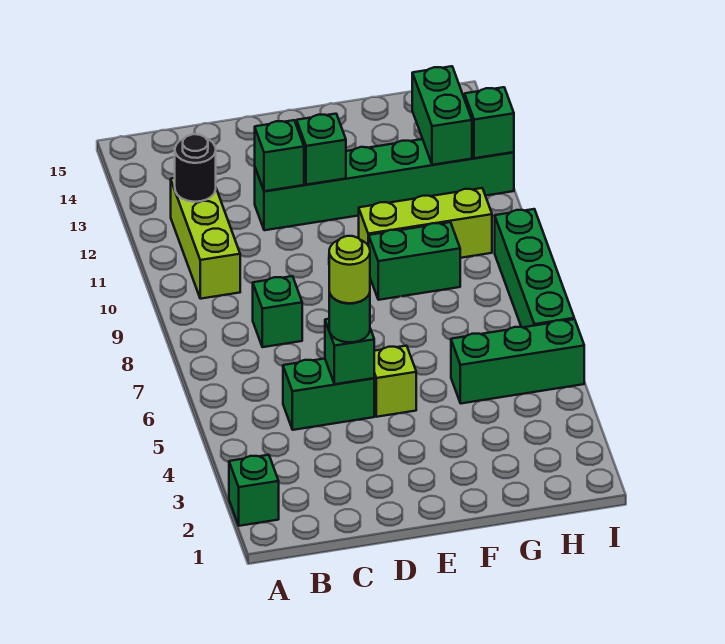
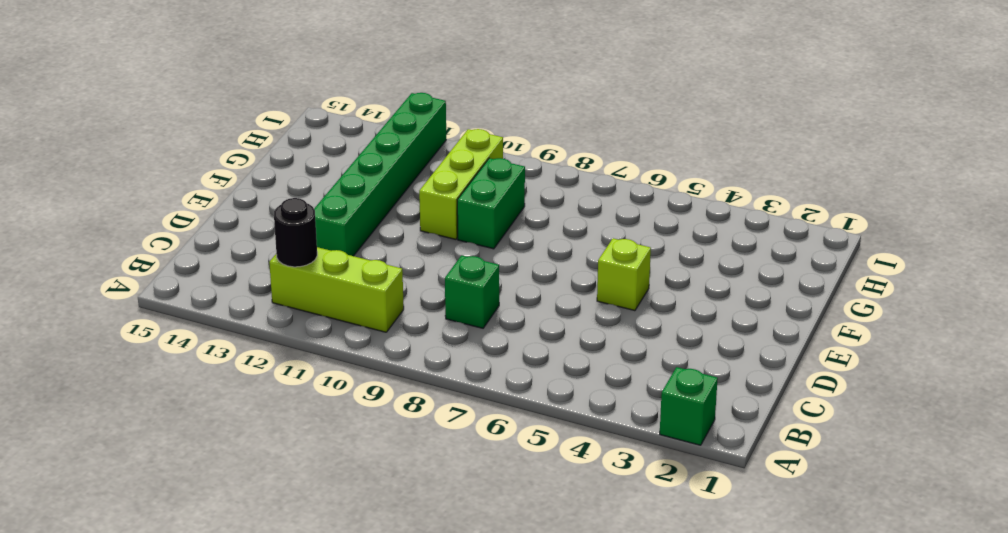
none -> green brick C5:D5 level 1
none -> green brick G5:I5 level 1
none -> green brick I6:I9 level 1

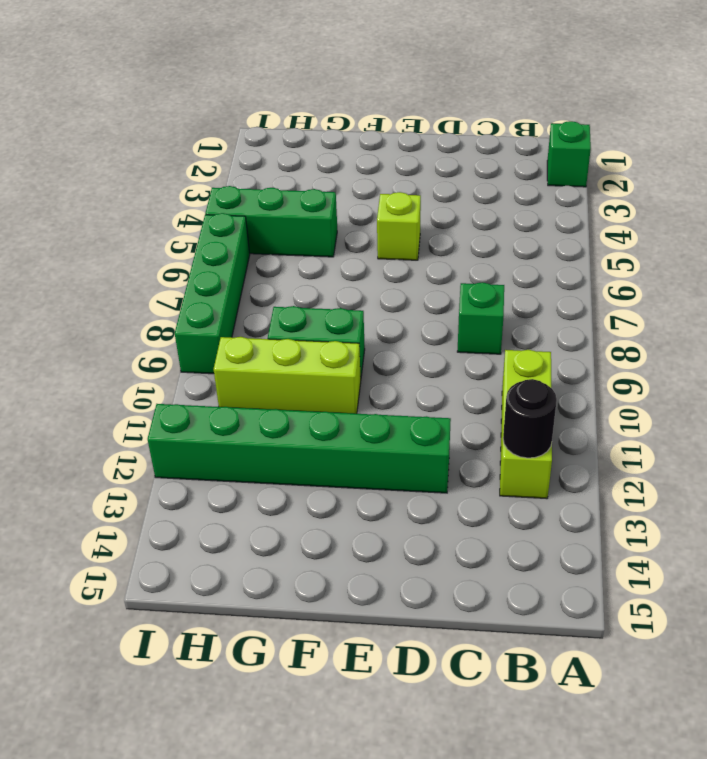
none -> green brick C5:D5 level 1
none -> green brick D5 level 2
none -> green brick D12 level 2

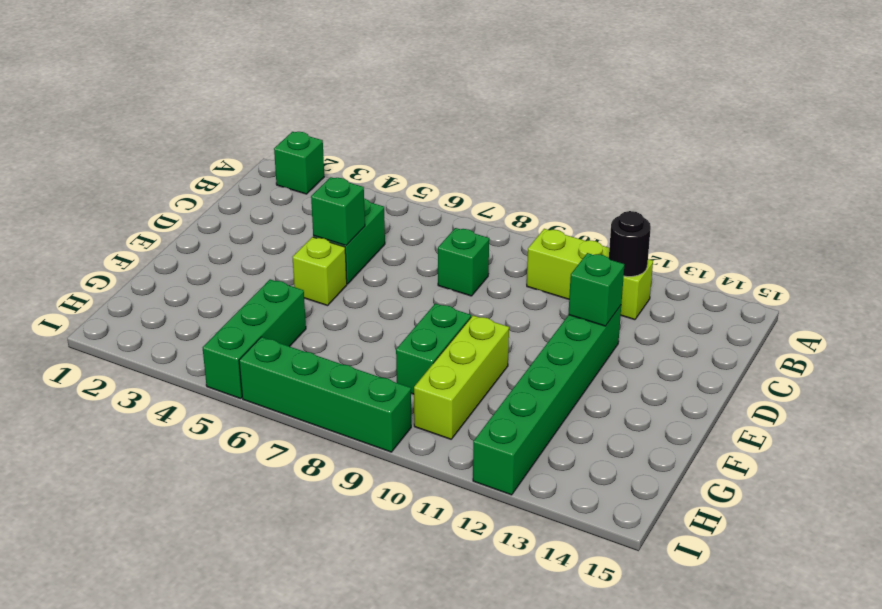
none -> green brick E12 level 2
none -> green brick H12:H13 level 2
none -> green brick I12 level 2

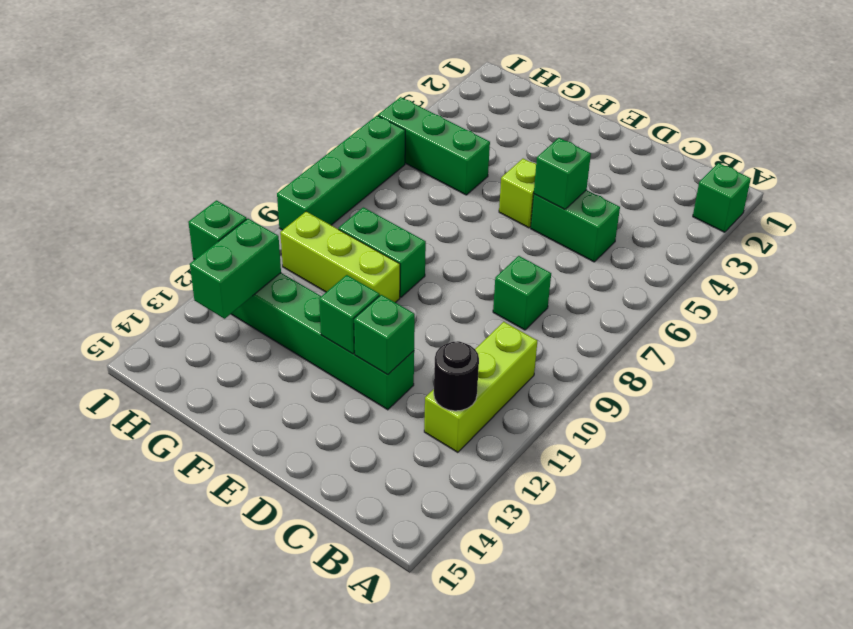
none -> green round brick D5 level 3
none -> lime round brick D5 level 4

